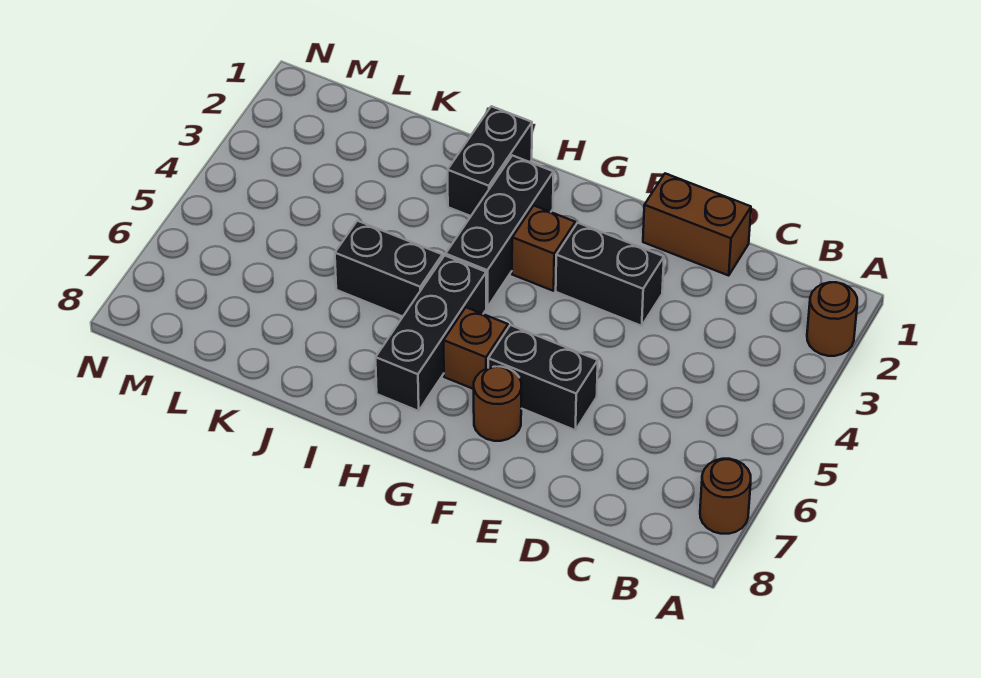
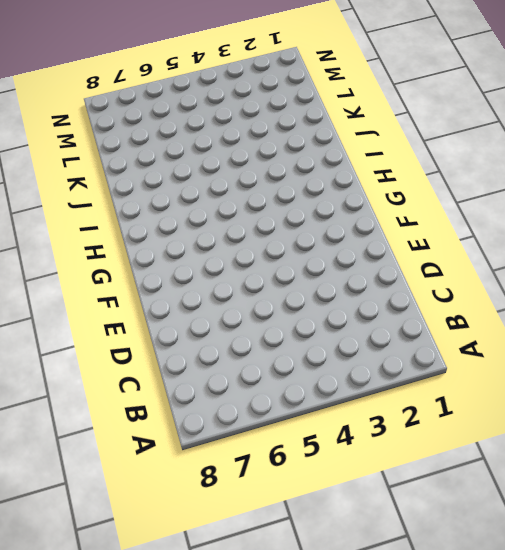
none -> brown round brick A2 level 1
none -> brown round brick A7 level 1
none -> brown brick D1:E1 level 1

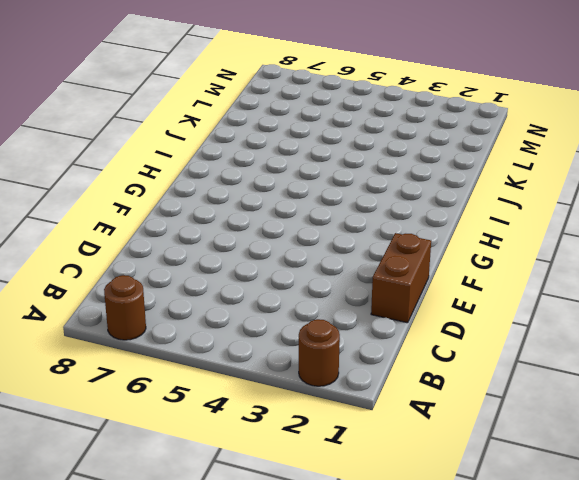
none -> black brick E3:F3 level 1
none -> black brick E6:F6 level 1
none -> brown round brick F7 level 1

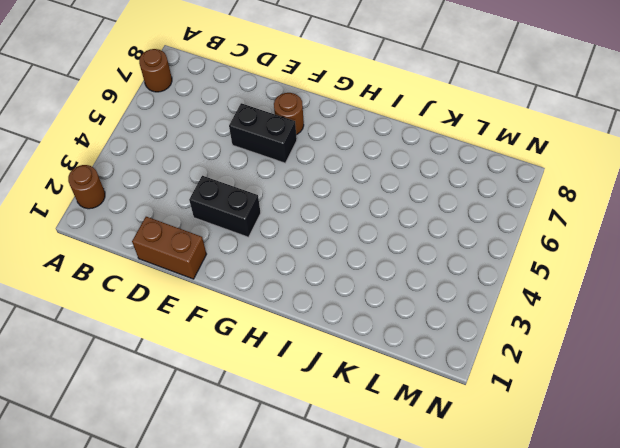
none -> brown brick G3 level 1
none -> brown brick G6 level 1
none -> black brick H2:H4 level 1

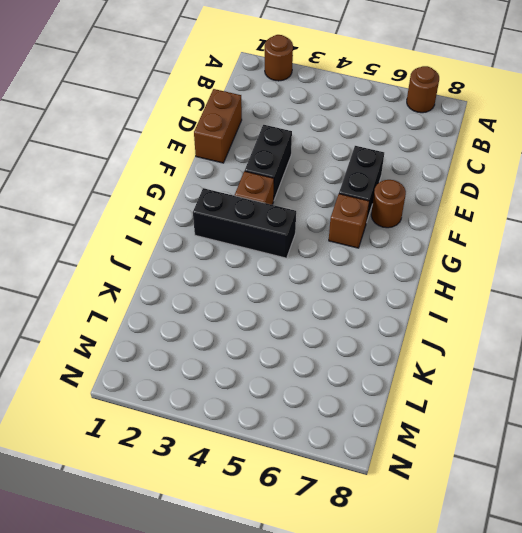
none -> black brick H5:H7 level 1
none -> black brick I1:I2 level 1
none -> black brick I5:J5 level 1

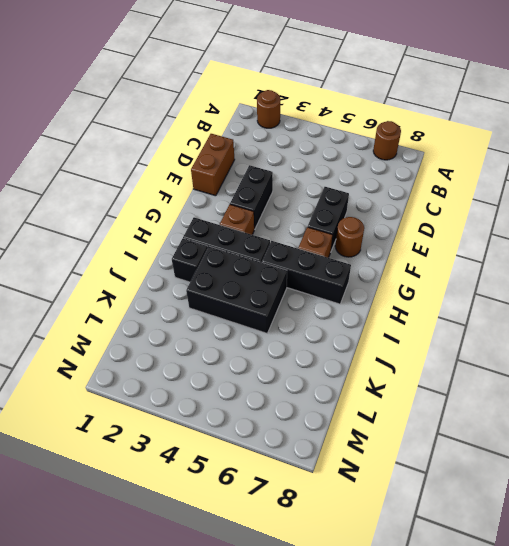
black brick I2 level 1 -> black brick I1:I2 level 1
black brick I3:J5 level 1 -> black brick I5:J5 level 1

